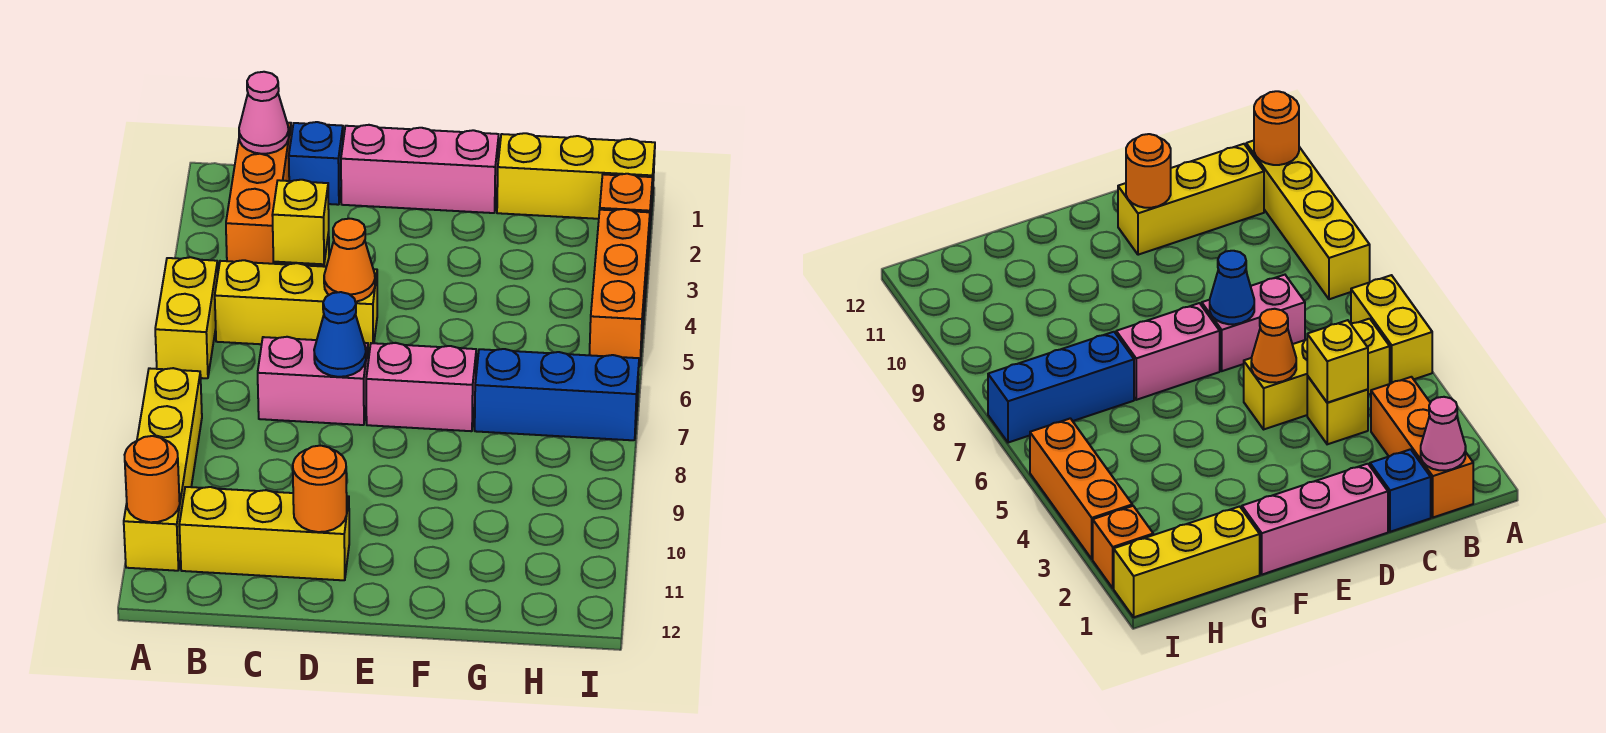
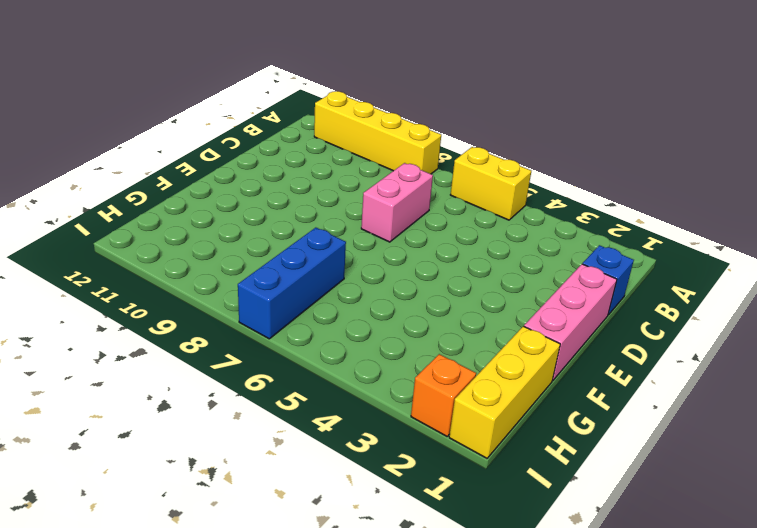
none -> orange brick B1:B3 level 1
none -> yellow brick B5:D5 level 1
none -> yellow brick B11:D11 level 1

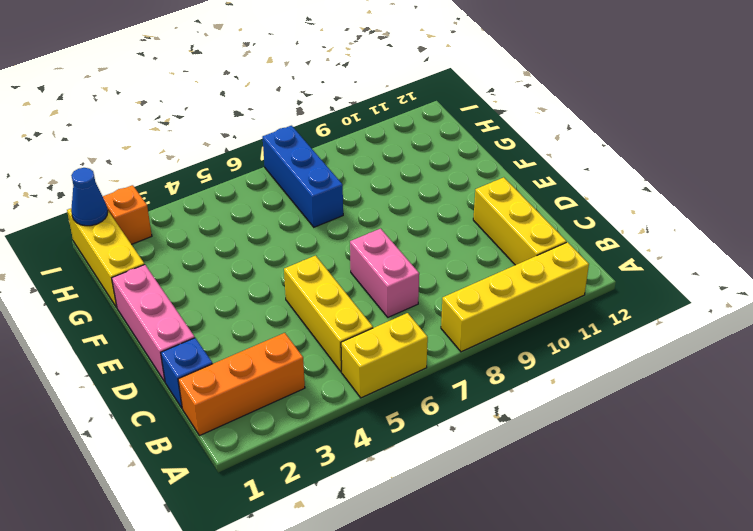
blue cone I1 level 2 -> blue cone D7 level 2
none -> yellow brick C4 level 1
none -> pink brick E7:F7 level 1
none -> orange brick I3:I5 level 1

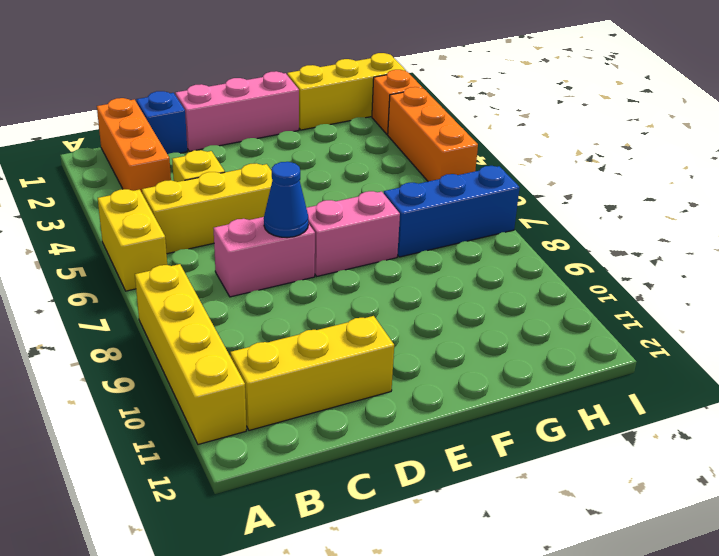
none -> orange round brick A11 level 2
none -> pink cone B1 level 2
none -> yellow brick C4 level 2

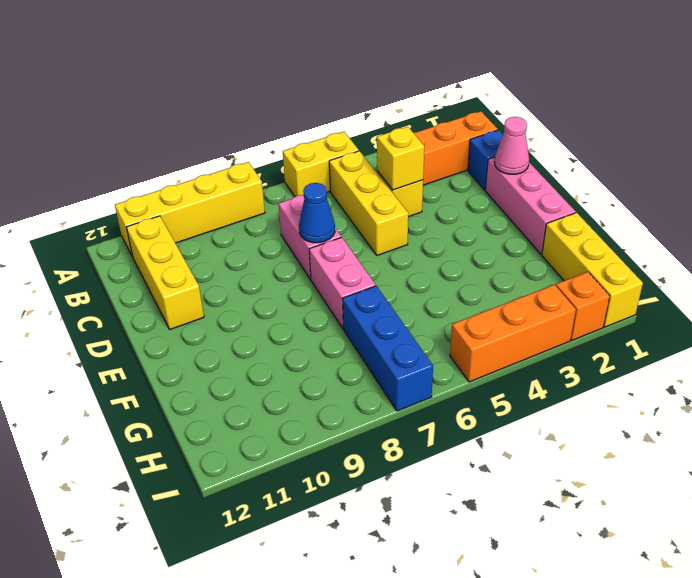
pink cone D1 level 2 -> pink cone B1 level 2
none -> orange round brick A11 level 2
none -> orange cone D5 level 2
none -> orange round brick D11 level 2

